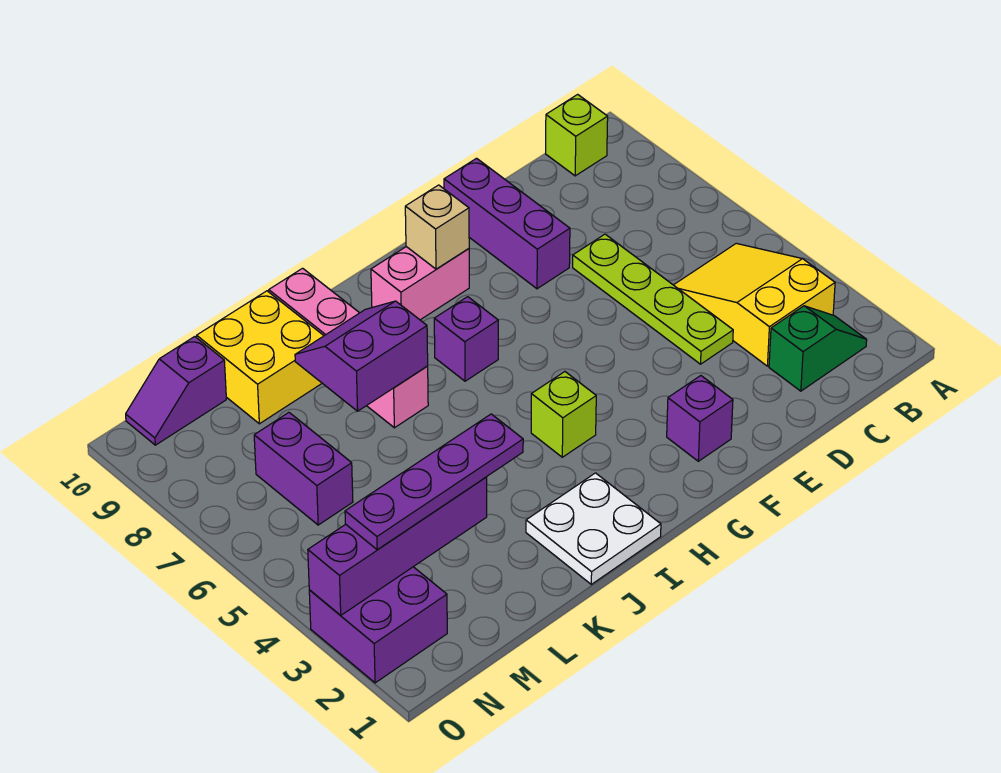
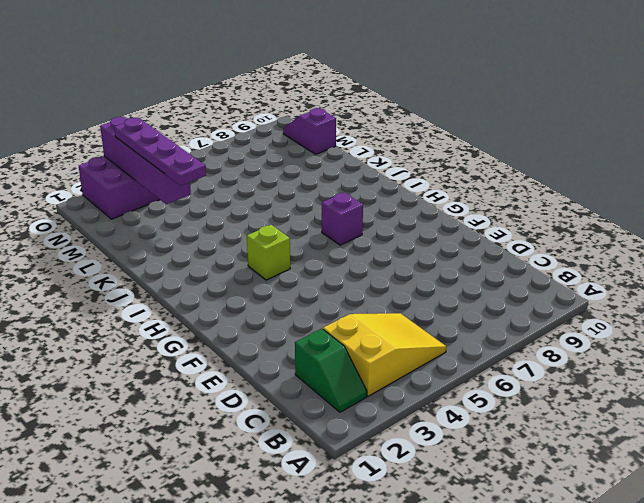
none -> lime brick B10 level 1
none -> lime plate D4:D7 level 1
none -> purple brick E8:E10 level 1

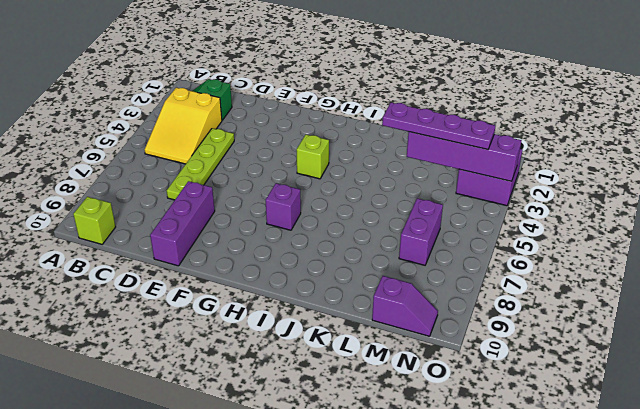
none -> purple brick F2 level 1
none -> pink brick G9:H9 level 1
none -> white plate I1:J2 level 1

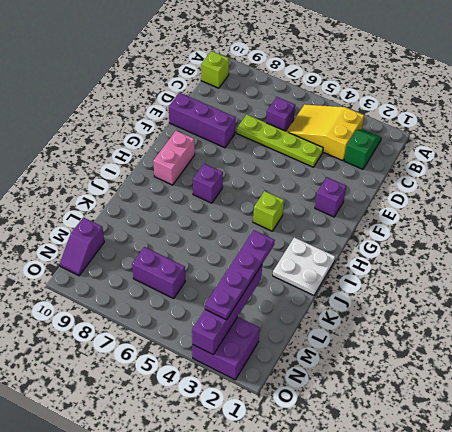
purple brick C6 level 1 -> none
none -> pink brick J7:J10 level 1
none -> yellow brick K9:L10 level 1
none -> tan brick G9 level 2

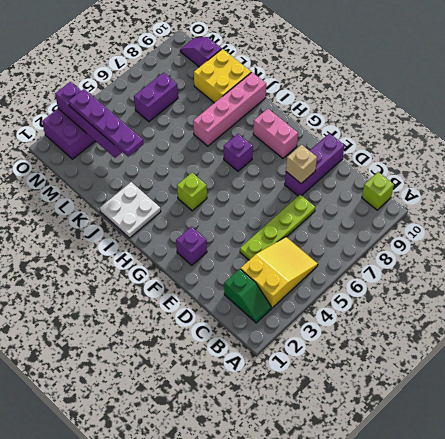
tan brick E8 level 2 -> tan brick G9 level 2
none -> purple slope J7:K8 level 2 top 7

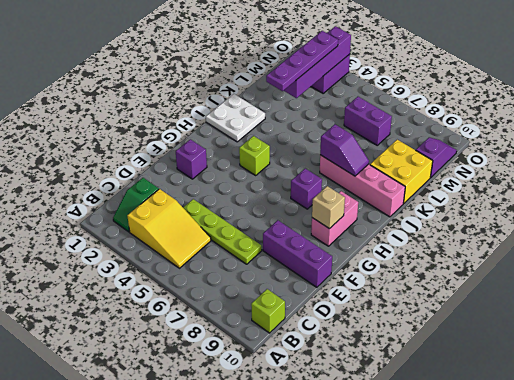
purple slope J7:J8 level 2 top 7 -> purple slope J7:K8 level 2 top 7

